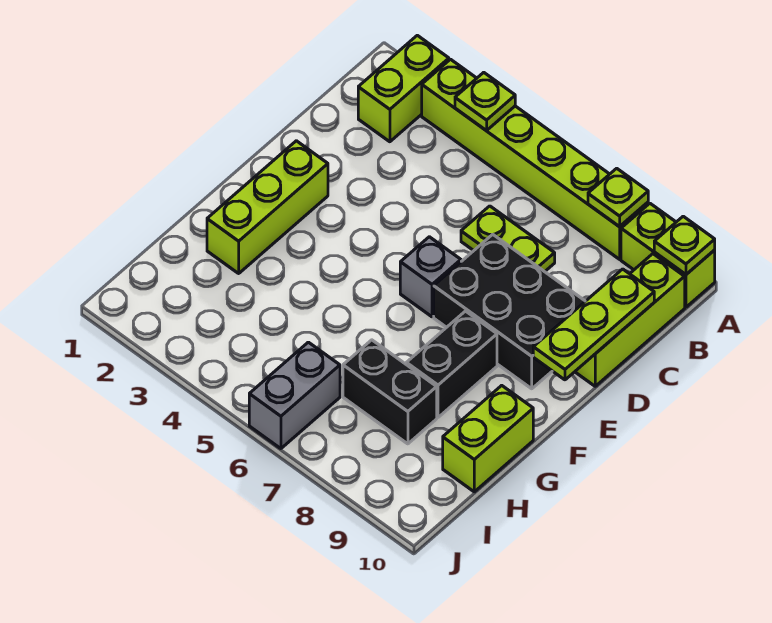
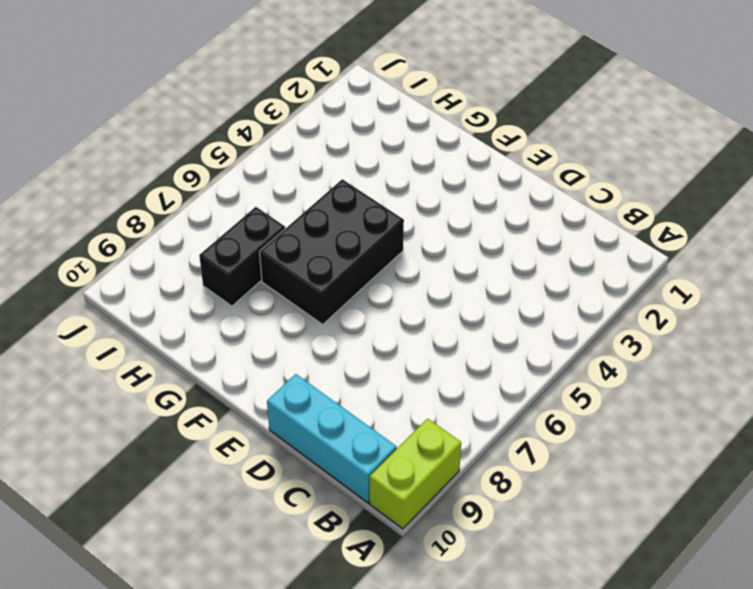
cyan brick B10:D10 level 1 -> lime brick B10:D10 level 1
black brick F5:G7 level 1 -> black brick D7:E9 level 1
none -> lime brick A2:B2 level 1
none -> lime brick A3:A8 level 1
none -> lime plate C6:C7 level 1

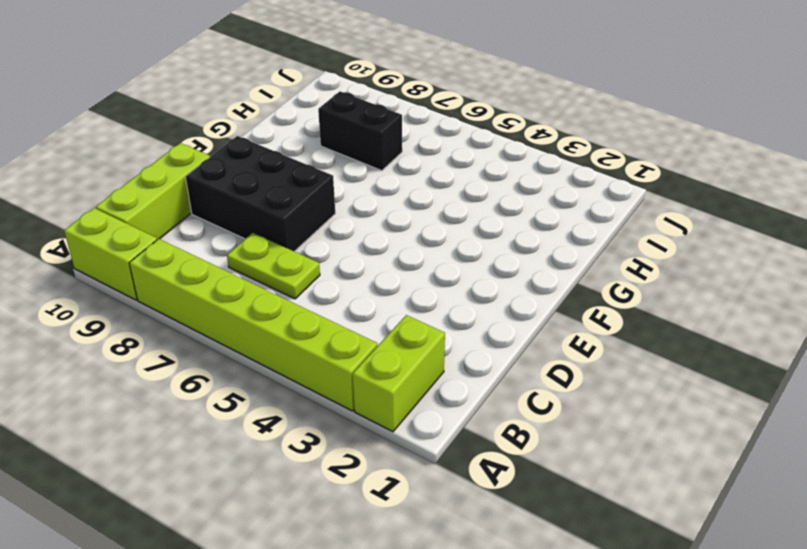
none -> lime brick E2:G2 level 1
none -> grey brick E6 level 1
none -> black brick F8:G8 level 1

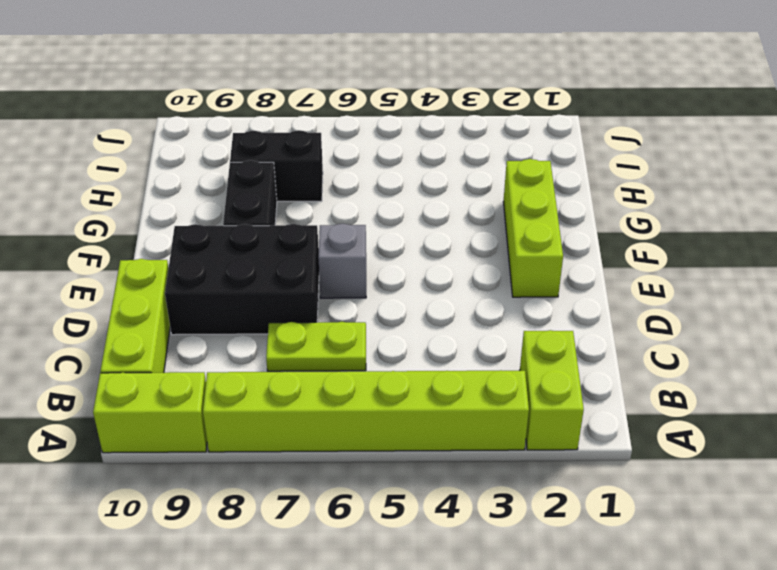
none -> lime brick G10:H10 level 1
none -> grey brick I6:J6 level 1
none -> lime plate A4 level 2

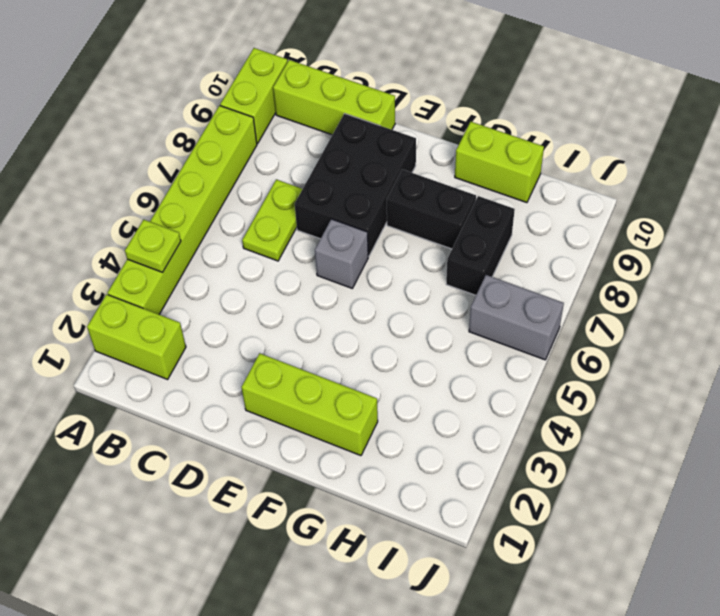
none -> lime plate A8 level 2
none -> lime plate A10 level 2
none -> lime plate C10:E10 level 2

